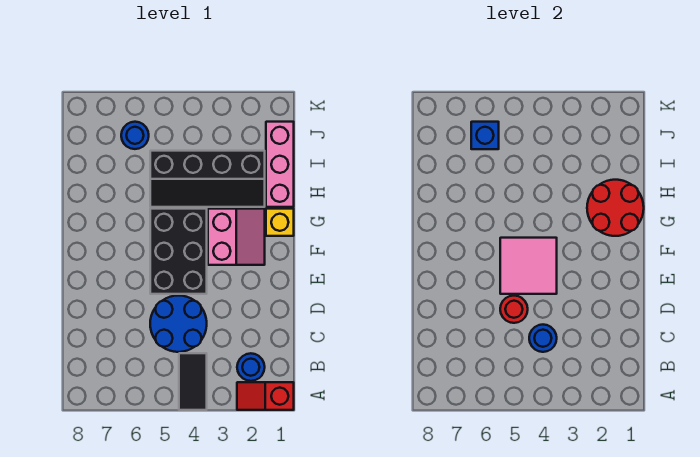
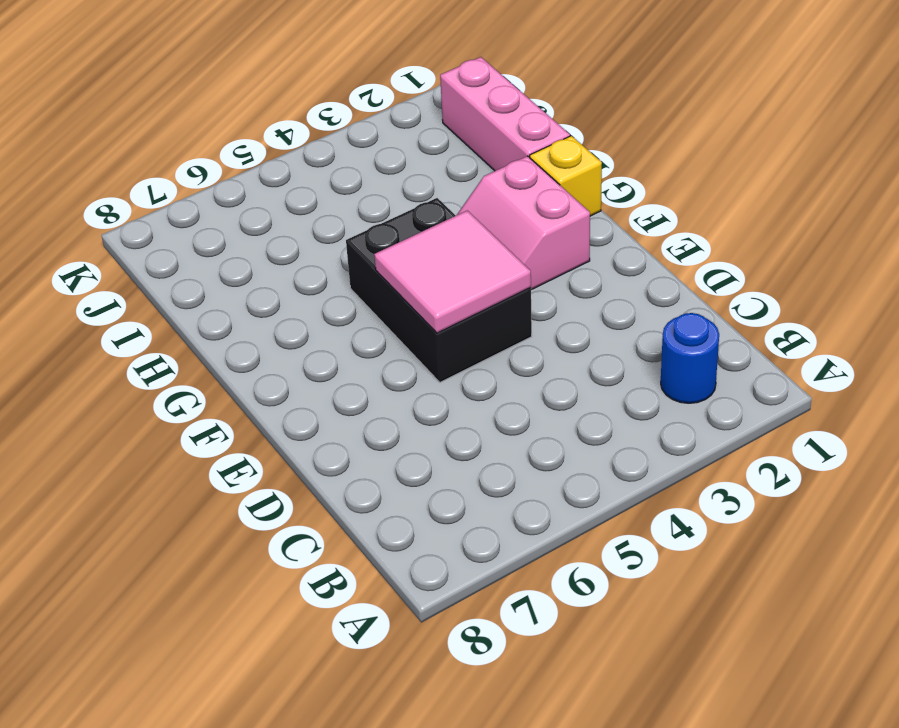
pink slope F2:G3 level 1 top 2 -> pink slope F2:G3 level 1 top 3
none -> red slope A1:A2 level 1 top 1
none -> black tile A4:B4 level 1
none -> blue round brick C4:D5 level 1

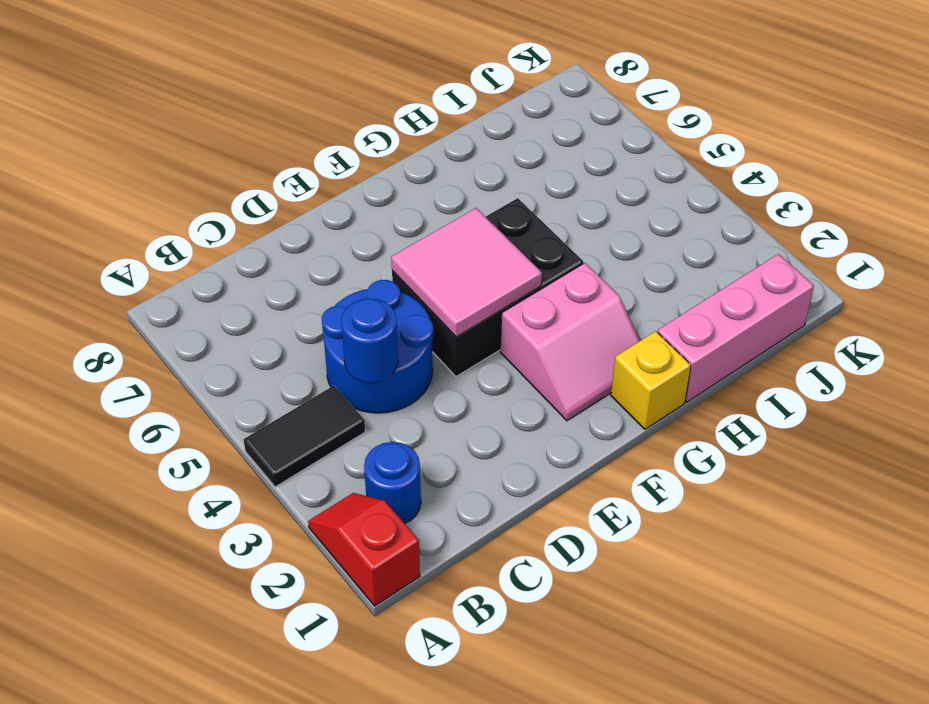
none -> black slope H2:I5 level 1 top I
none -> blue round brick J6 level 1
none -> red round brick D5 level 2

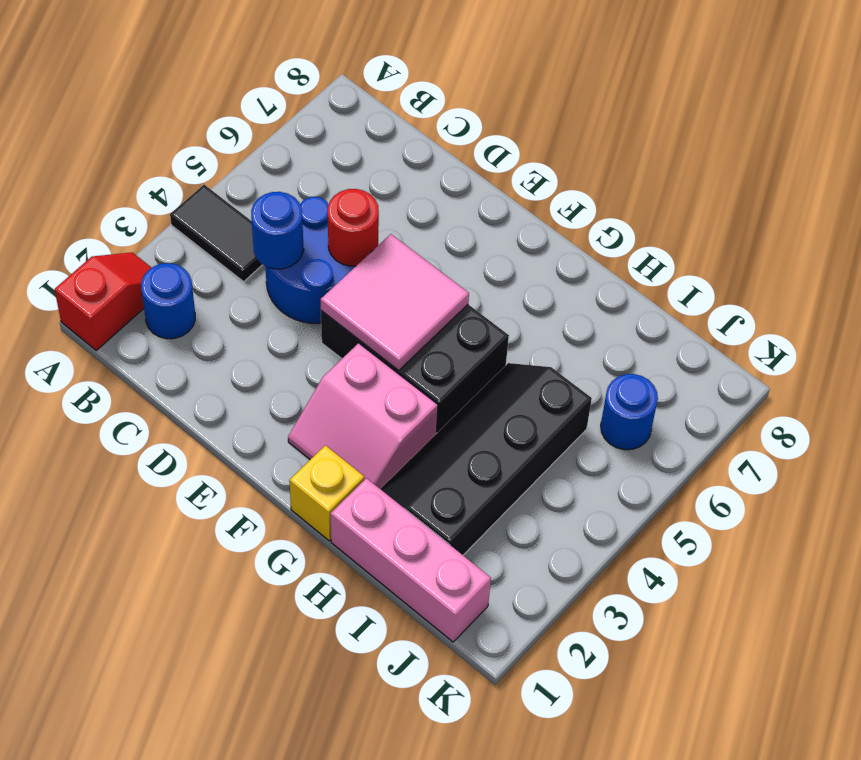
none -> red round brick G1:H2 level 2
none -> blue brick J6 level 2

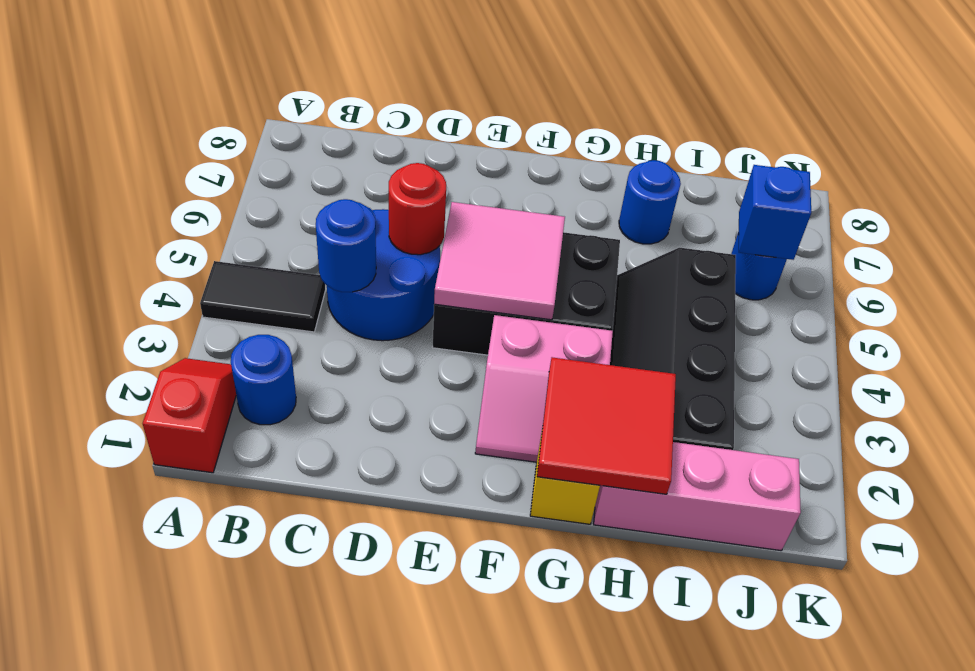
red tile G1:H2 level 2 -> red round brick G1:H2 level 2
blue round brick H7 level 1 -> none

